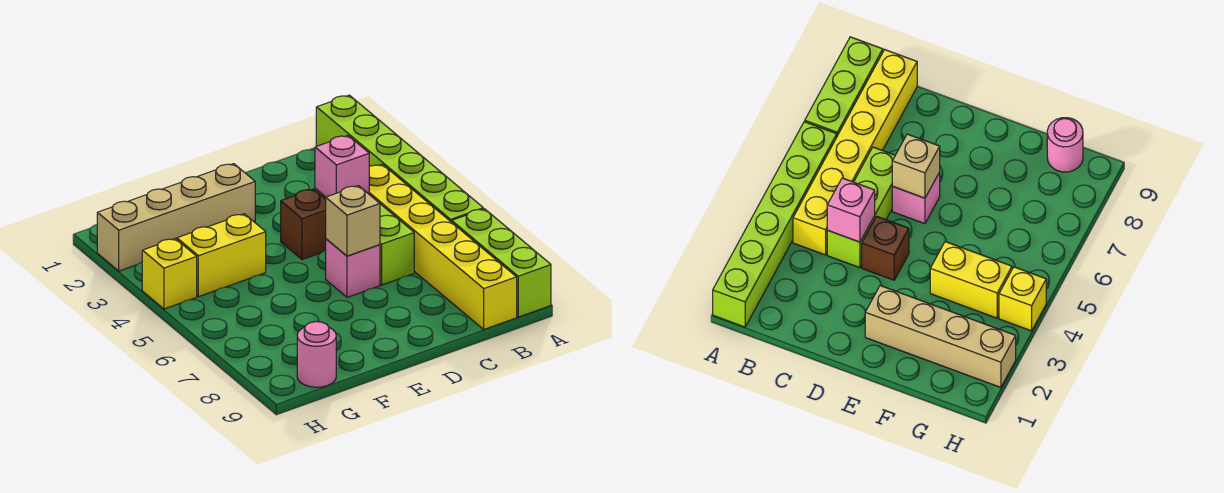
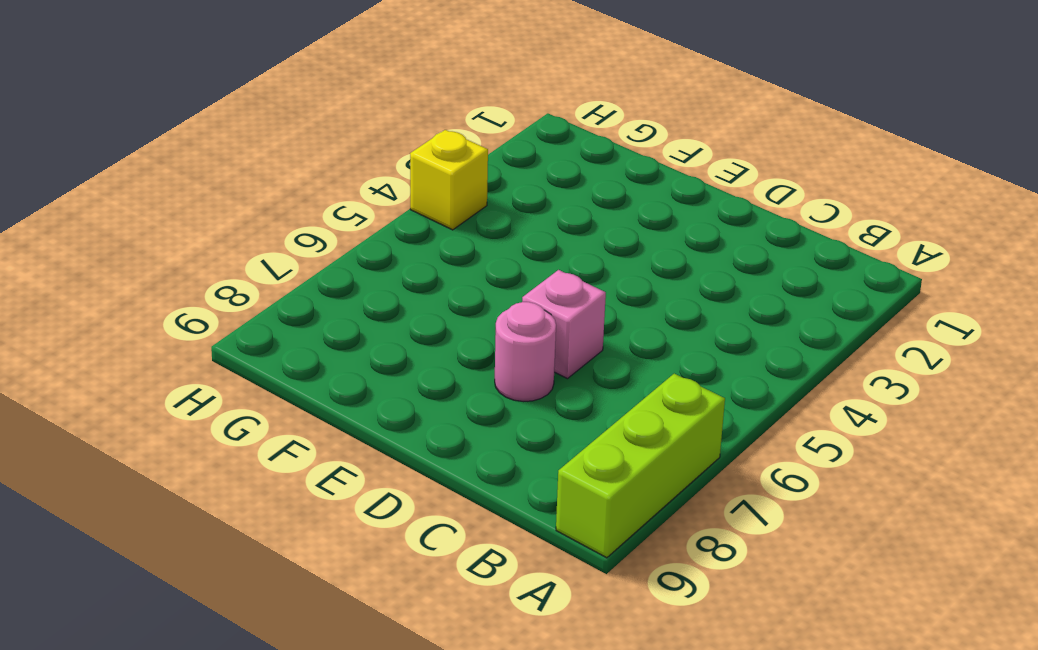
pink round brick D7 level 1 -> pink round brick G9 level 1
none -> lime brick A1:A6 level 1
none -> yellow brick B4:B9 level 1
none -> lime brick C4:C6 level 1

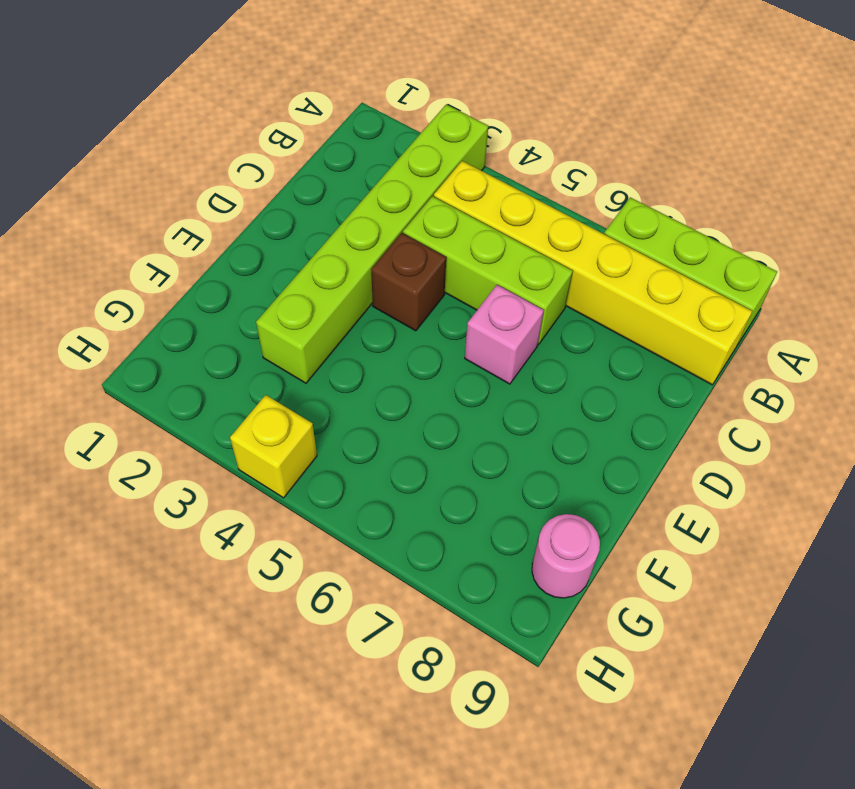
lime brick A3:F3 level 1 -> lime brick A1:A6 level 1
none -> tan brick E2:H2 level 1
none -> yellow brick F4:G4 level 1
none -> pink brick C4 level 2

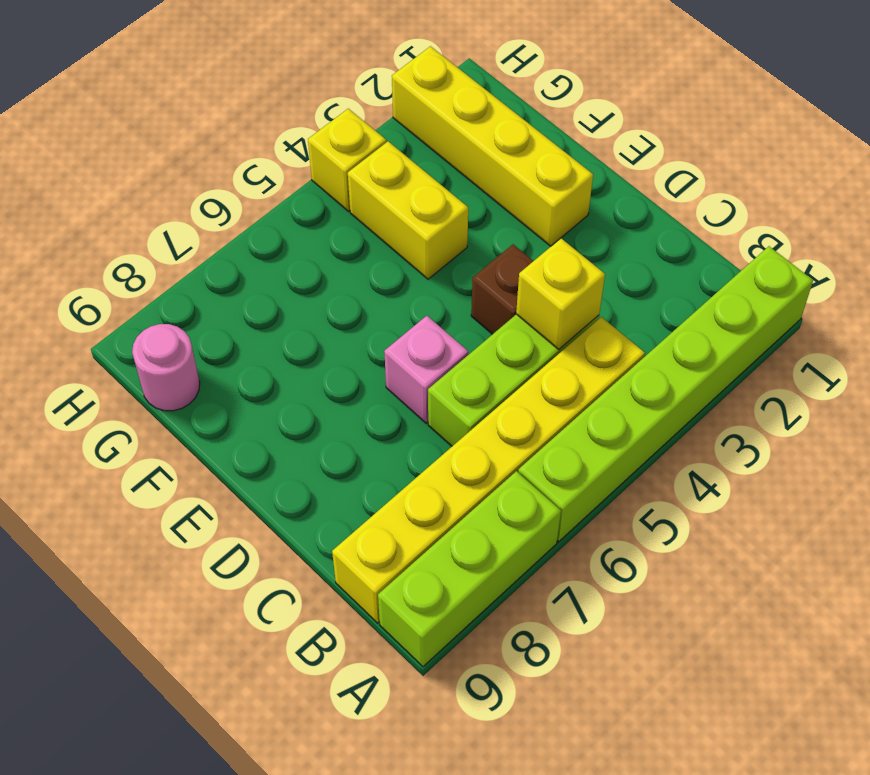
yellow brick C4 level 2 -> pink brick C4 level 2
yellow brick E2:H2 level 1 -> tan brick E2:H2 level 1
none -> tan brick D6 level 2

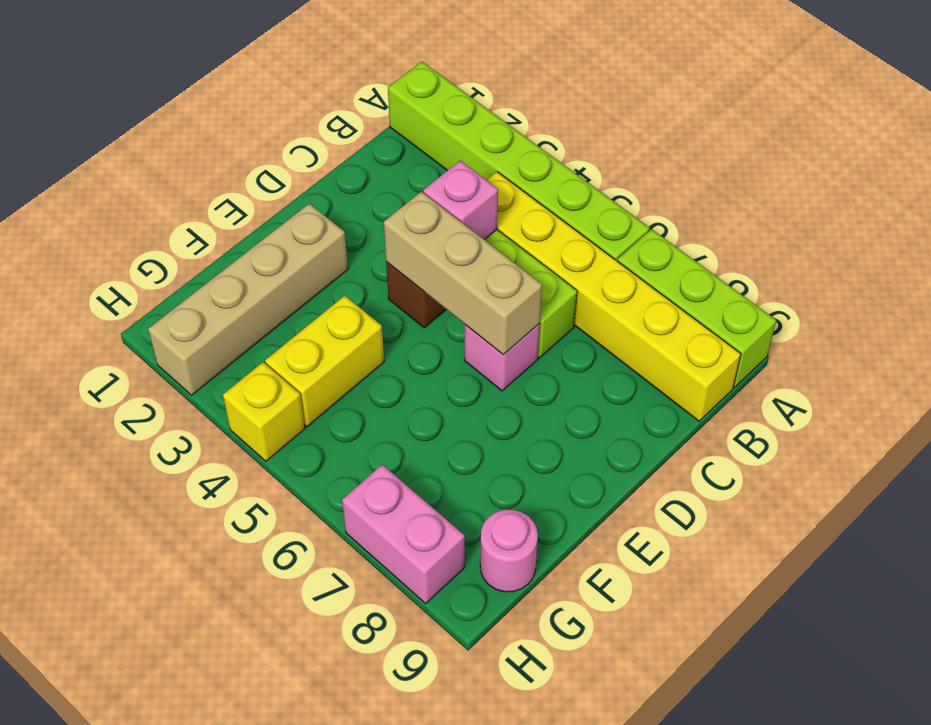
tan brick D4:D6 level 2 -> tan brick D6 level 2
pink brick H7:H8 level 1 -> none

